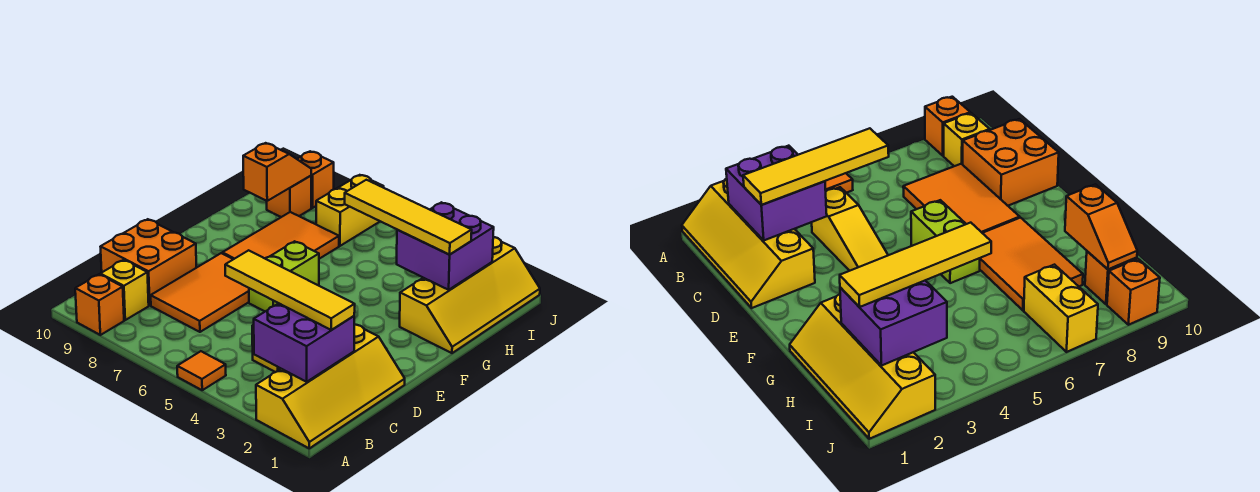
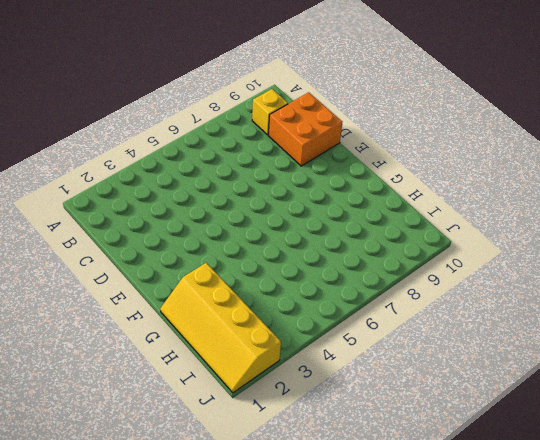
none -> yellow slope A1:D2 level 1 top 2
none -> orange tile A5 level 1
none -> orange brick A9 level 1

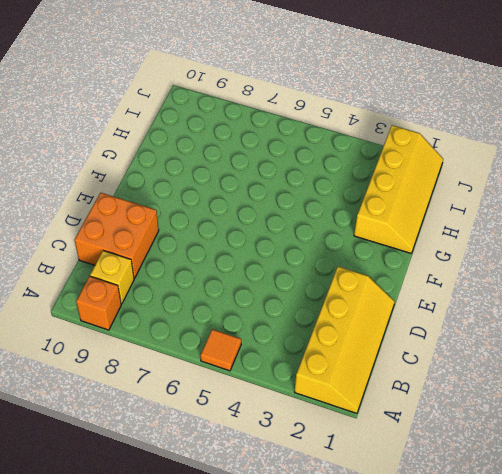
none -> yellow slope C4:E4 level 1 top C
none -> orange tile C7:E8 level 1
none -> lime brick E6:F6 level 1

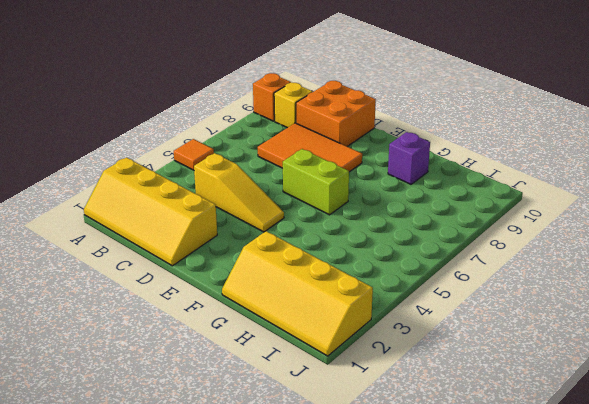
purple brick G9 level 1 -> none
none -> orange tile F7:H8 level 1
none -> yellow brick I7:J7 level 1
none -> orange brick I9 level 1

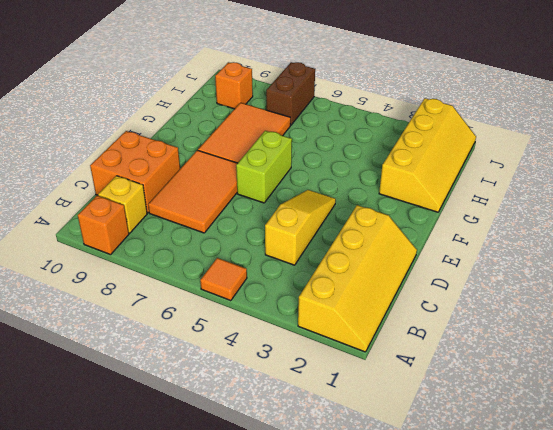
brown brick I7:J7 level 1 -> yellow brick I7:J7 level 1
none -> orange brick J9 level 1
none -> purple brick B2:C3 level 2
none -> purple brick H2:I3 level 2

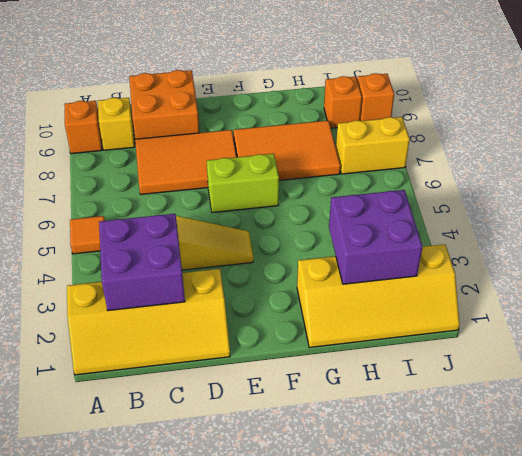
none -> orange slope H9:I9 level 2 top H
none -> yellow tile C2:C5 level 3
none -> yellow tile H2:H5 level 3

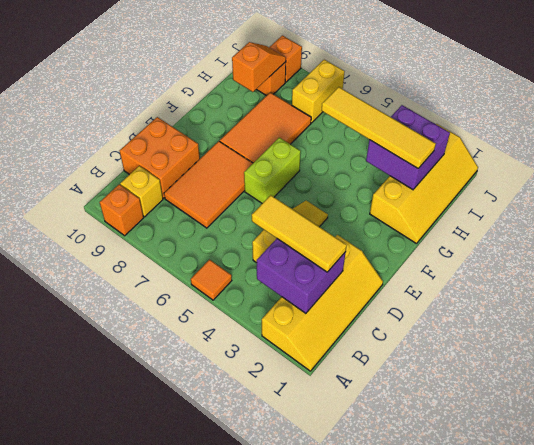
yellow tile C2:C4 level 3 -> yellow tile C2:C5 level 3

